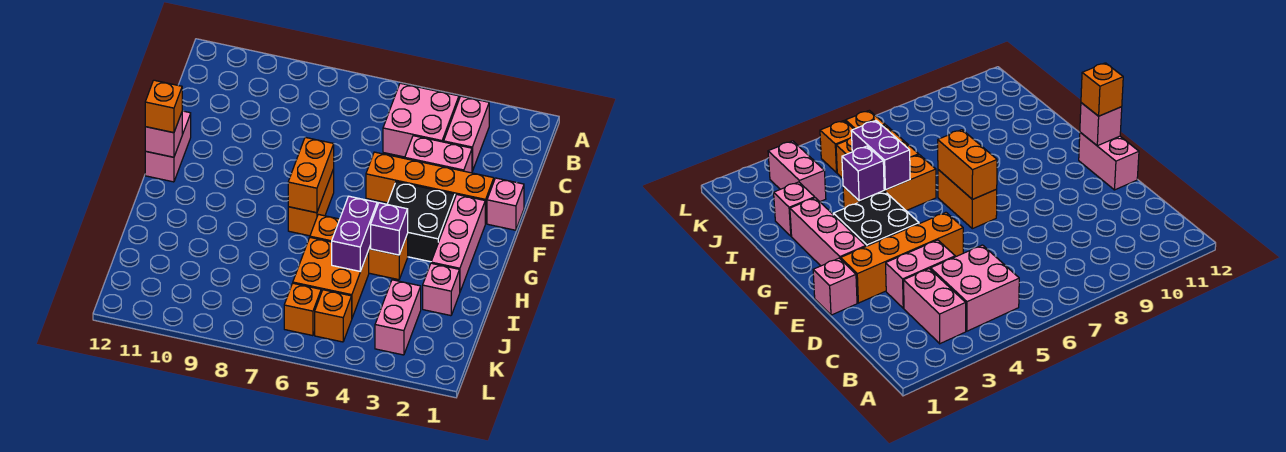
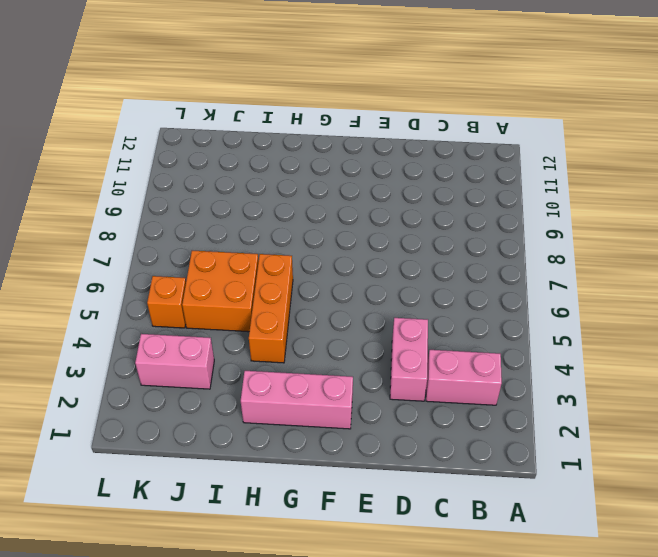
none -> pink brick B4:C5 level 1
none -> pink brick E1 level 1
none -> orange brick E2:E5 level 1

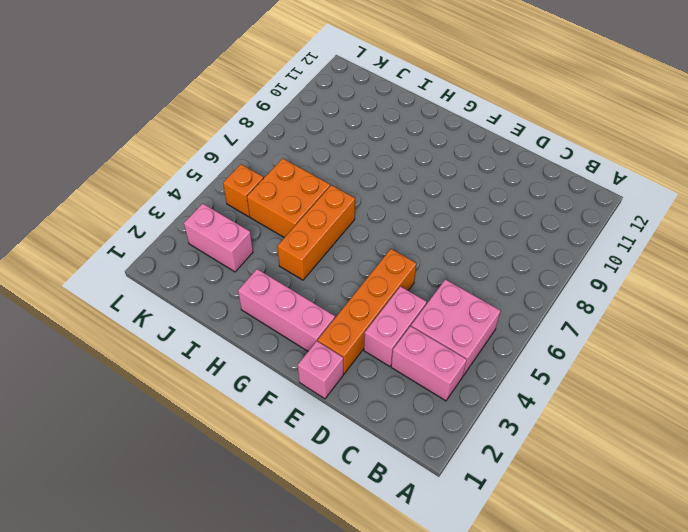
none -> pink brick E12:F12 level 1
none -> black brick F3:G4 level 1
none -> orange brick F7:G7 level 1

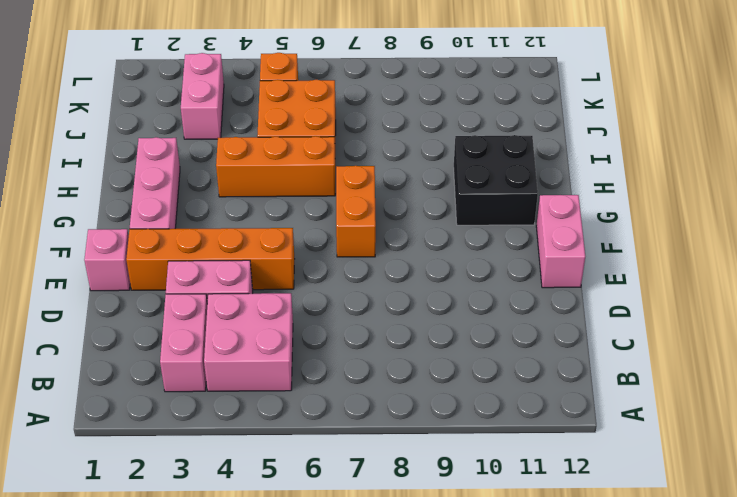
black brick G10:H11 level 1 -> black brick F3:G4 level 1
none -> pink brick I2 level 1
none -> orange brick K6 level 1
none -> orange brick F7:G7 level 2

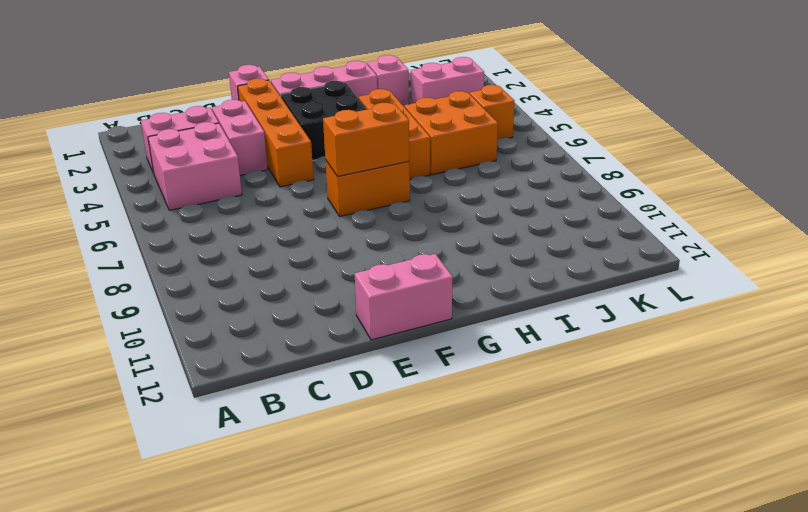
none -> orange brick K6 level 1
none -> pink brick F12 level 2
none -> purple brick H4 level 2

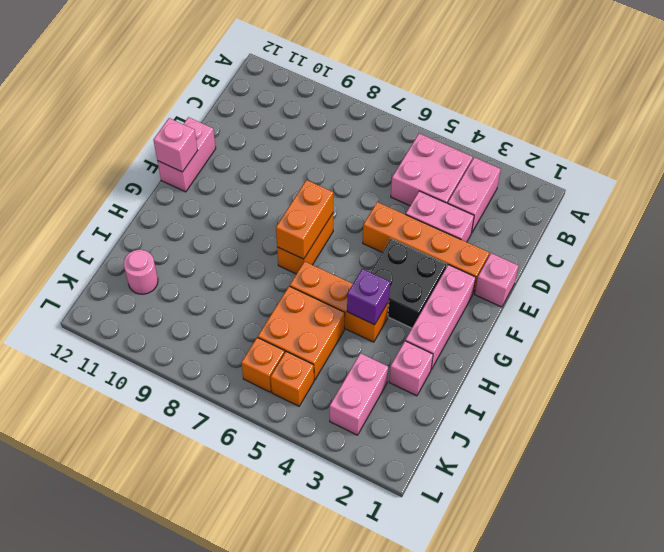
pink round brick J11 level 1 -> none
none -> purple brick H5:I5 level 2
none -> orange brick F12 level 3

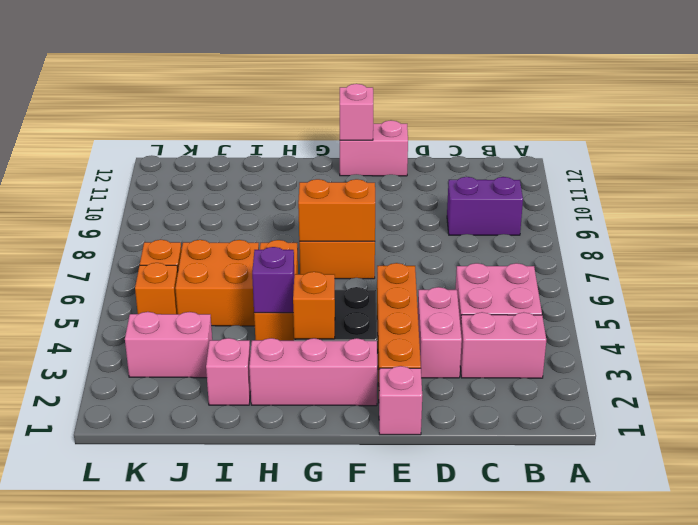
purple brick B9:C9 level 1 -> purple brick H5:I5 level 2
orange brick G3 level 2 -> orange brick F12 level 3

